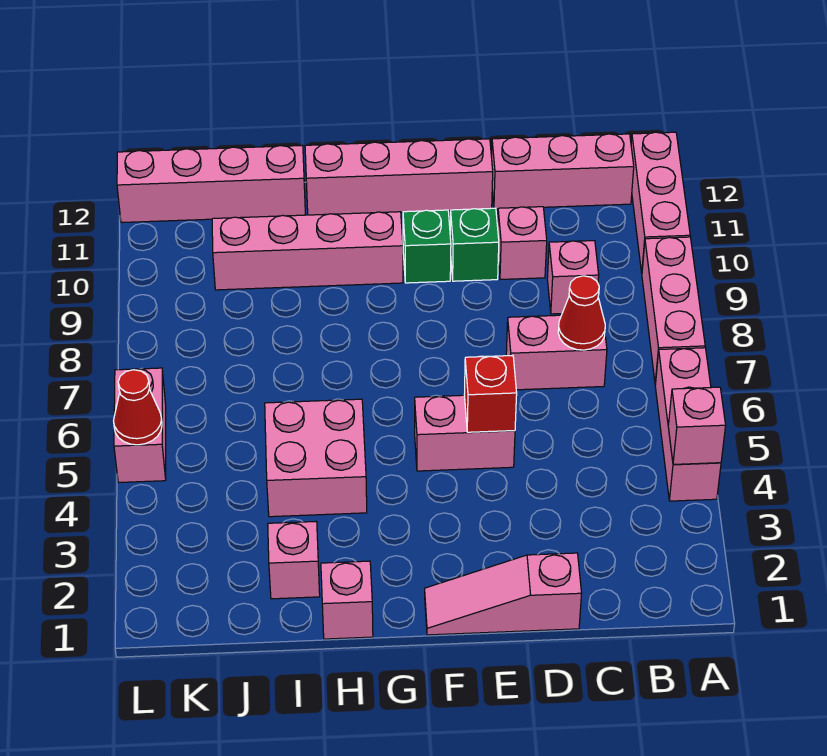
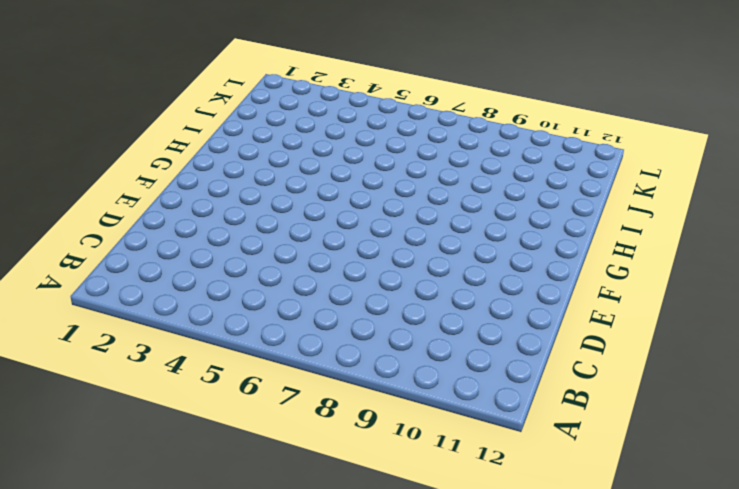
none -> pink brick A4:A6 level 1
none -> pink brick A7:A9 level 1
none -> pink brick A10:A12 level 1

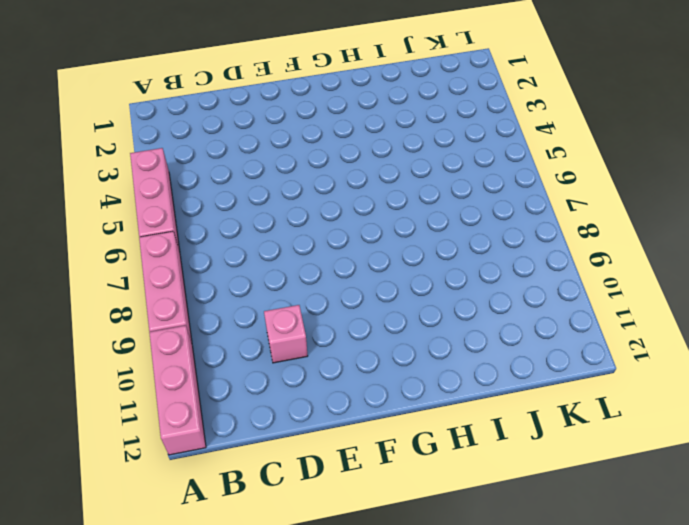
none -> pink brick B12:D12 level 1
none -> pink brick C7:D7 level 1
none -> pink brick C9 level 1

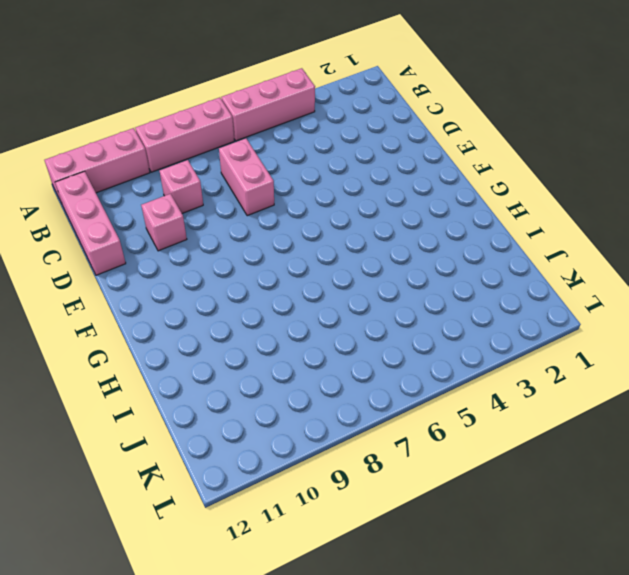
none -> pink slope D1:F1 level 1 top D
none -> pink brick E5:F5 level 1
none -> green brick E10 level 1

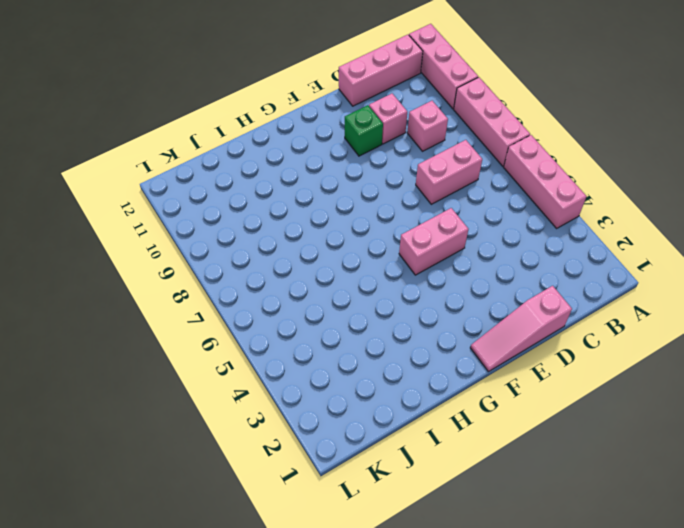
none -> pink brick E12:H12 level 1
none -> green brick F10 level 1
none -> pink brick G10:J10 level 1

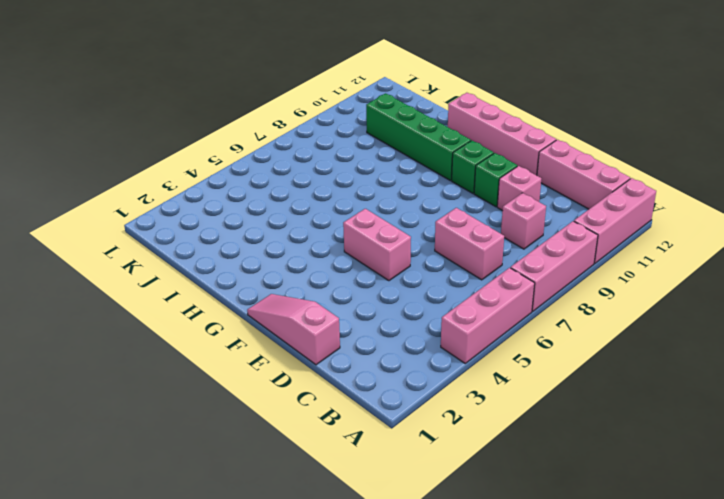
green brick G10:J10 level 1 -> pink brick G10:J10 level 1
none -> pink brick H1 level 1
none -> pink brick H4:I5 level 1
none -> pink brick I2 level 1

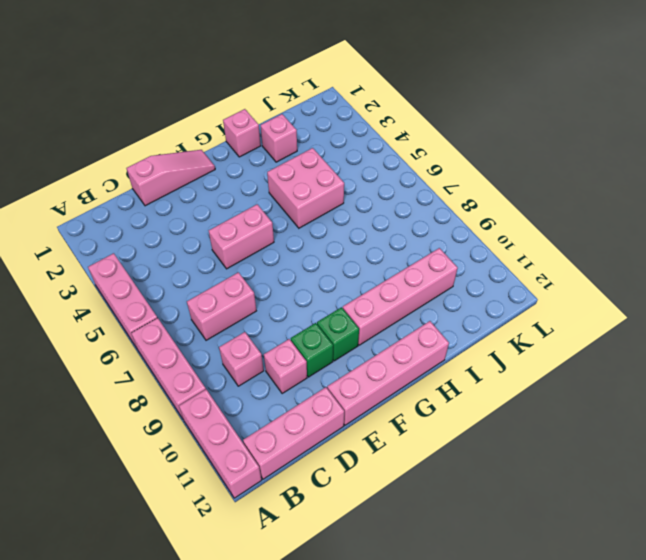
none -> pink brick I12:L12 level 1
none -> pink brick L5:L6 level 1
none -> pink brick A4 level 2

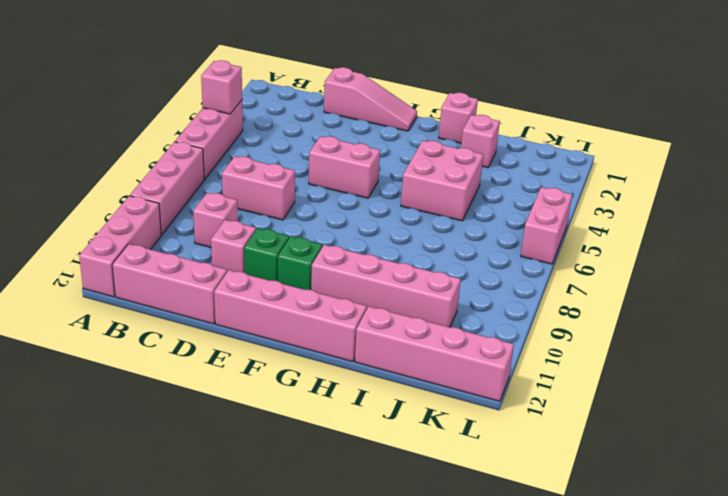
none -> red cone C7 level 2
none -> red brick E5 level 2
none -> red cone L5 level 2

